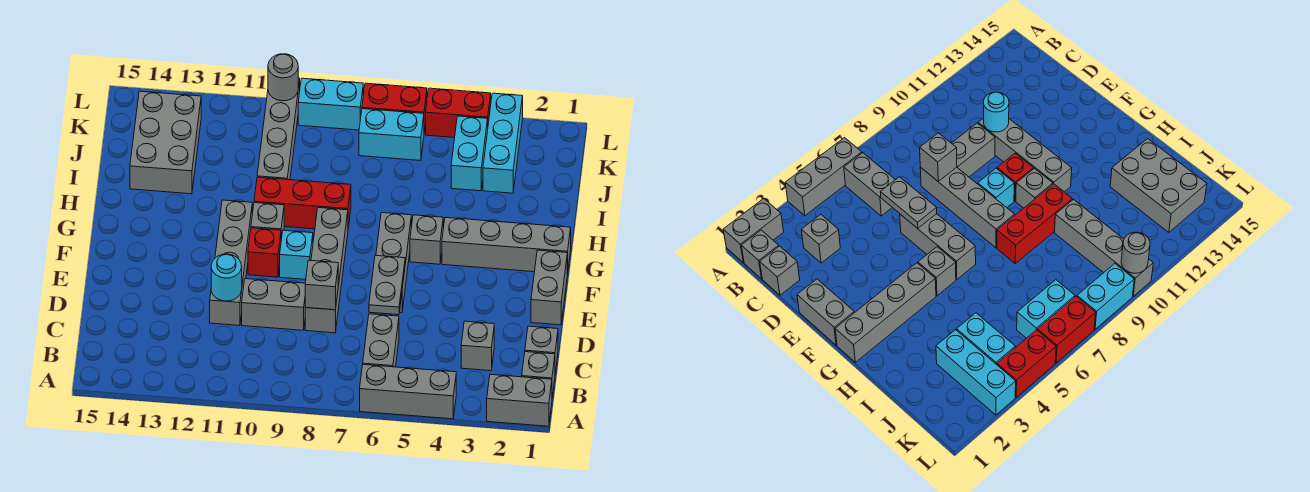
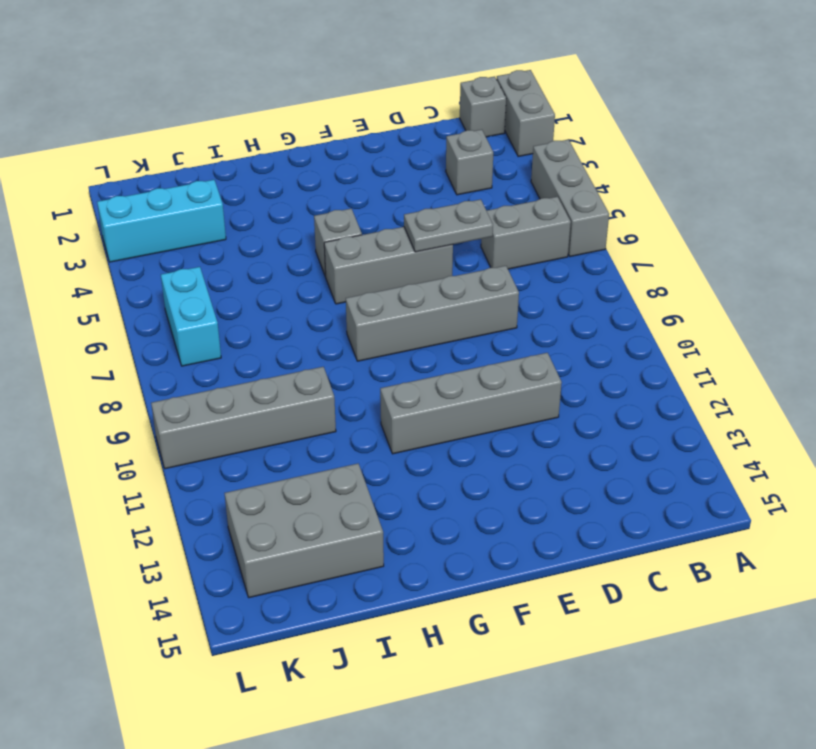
none -> grey brick C1 level 1
none -> grey brick D9:D10 level 1
none -> grey brick E1:F1 level 1

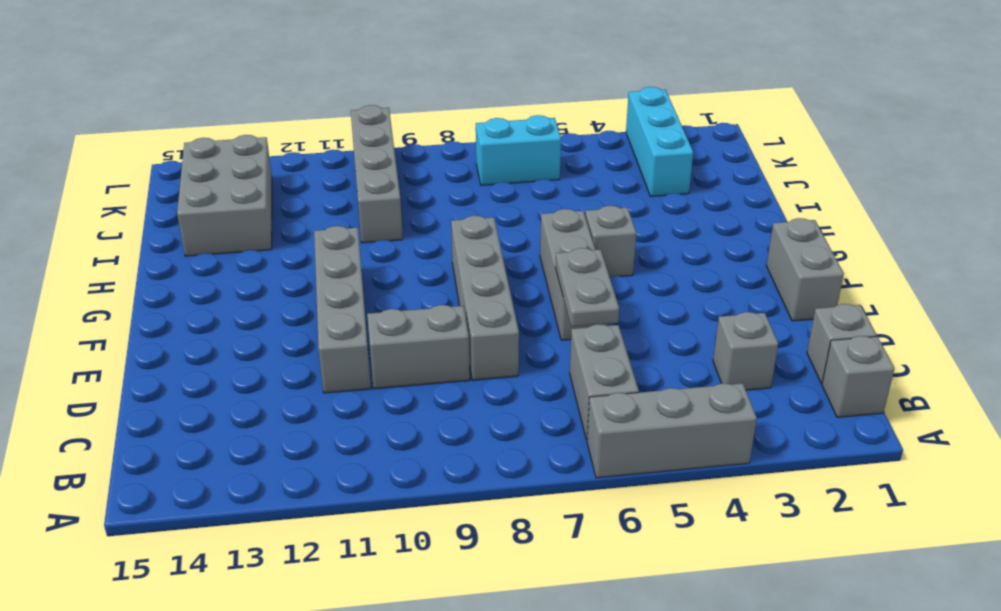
none -> grey brick A1:A2 level 1
none -> cyan brick F9 level 1
none -> red brick F10 level 1

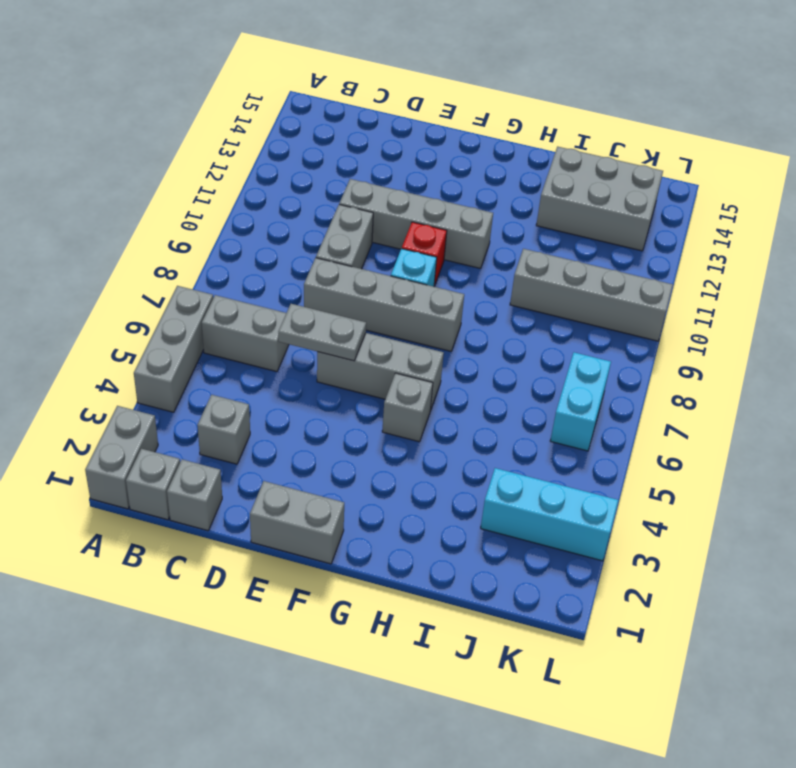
none -> grey brick G1:G4 level 1
none -> grey brick G10 level 1
none -> red brick H8:H10 level 1

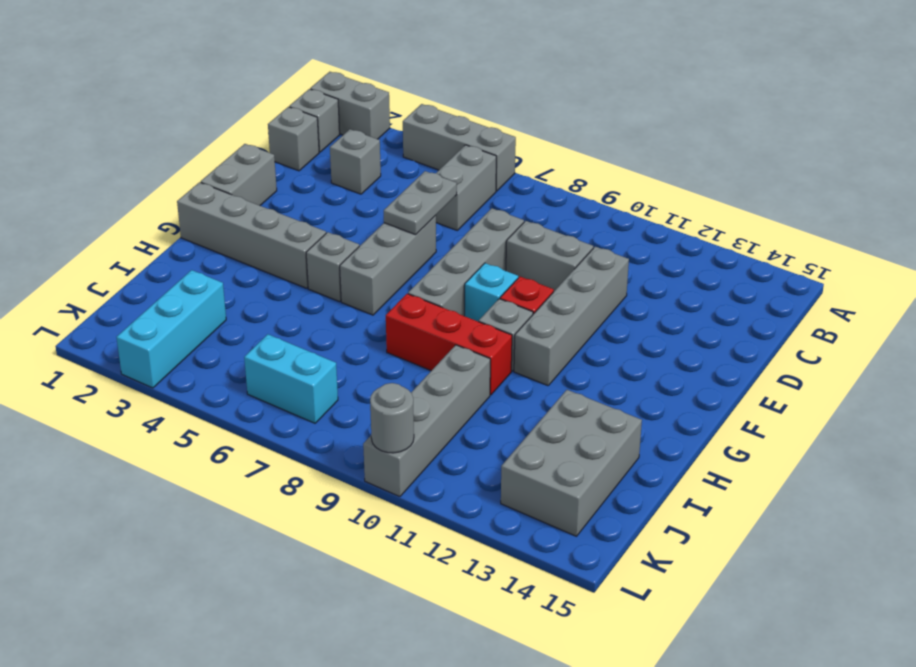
none -> cyan brick J4:K4 level 1
none -> red brick L4:L5 level 1
none -> red brick L6:L7 level 1

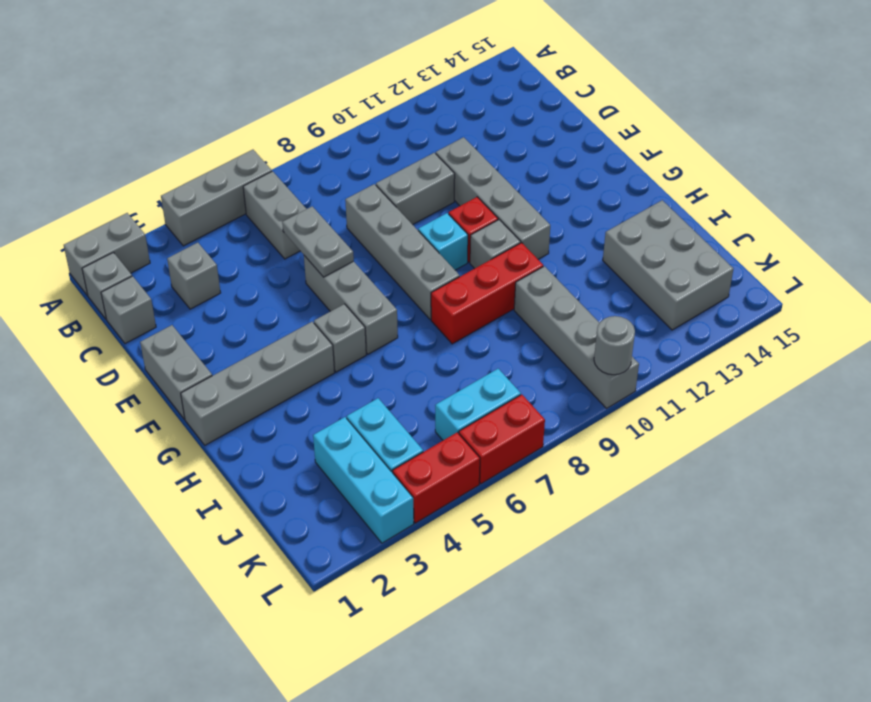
none -> cyan brick L8:L9 level 1
none -> grey brick D8 level 2
none -> cyan round brick D11 level 2

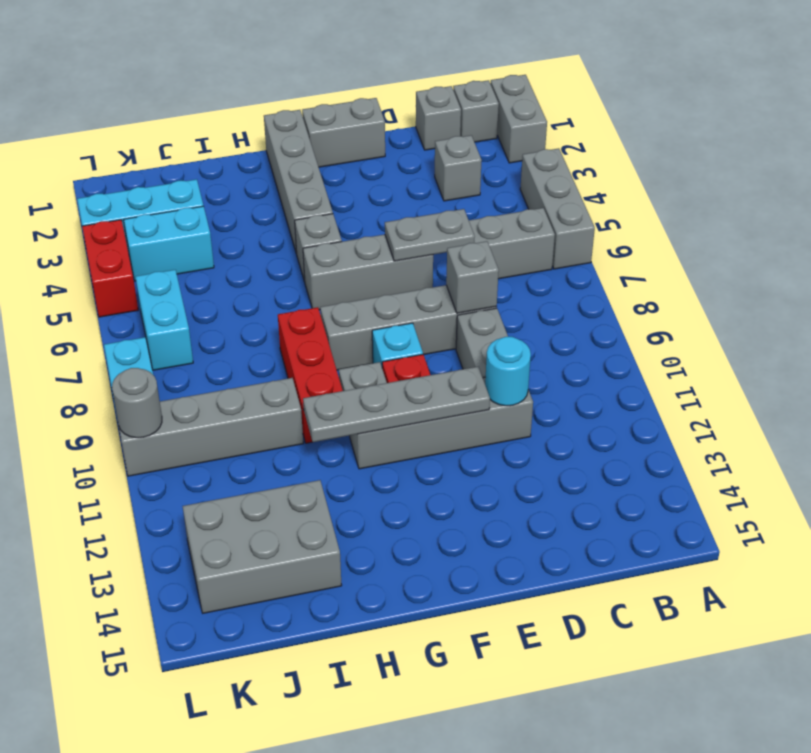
grey plate E11:H11 level 2 -> none
none -> red brick L6:L7 level 1

